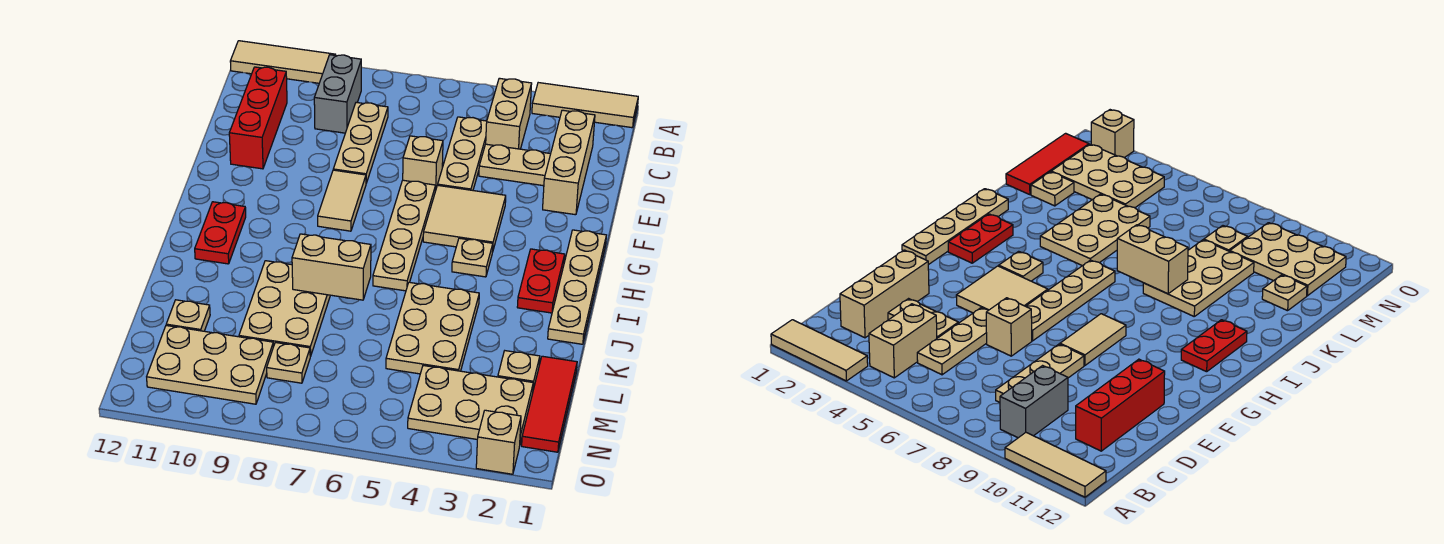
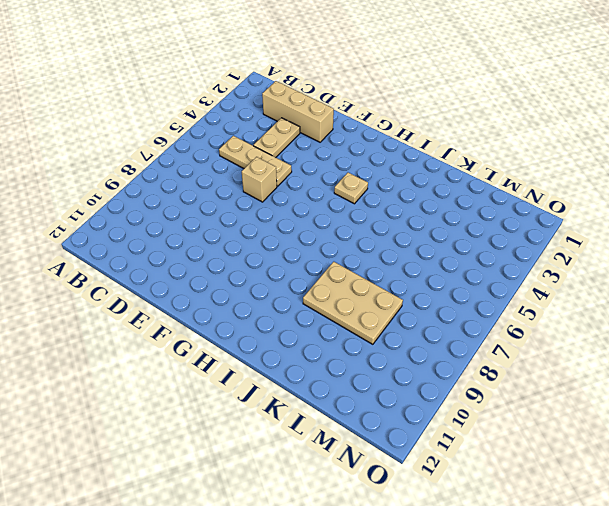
none -> tan tile A1:A3 level 1
none -> tan tile A10:A12 level 1
none -> tan brick B4:C4 level 1

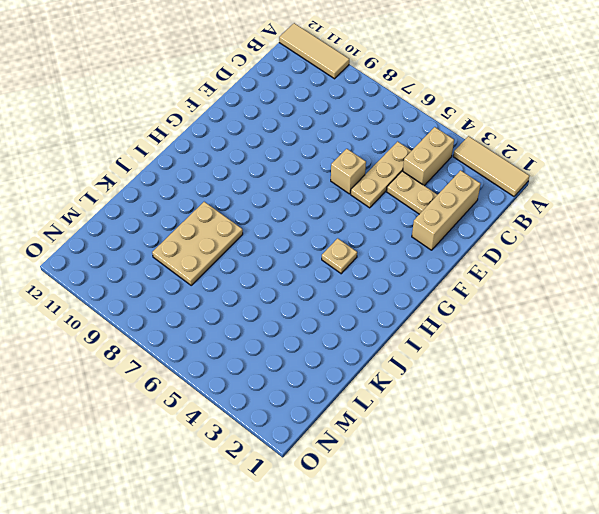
none -> grey brick B9:C9 level 1
none -> tan plate C8:E8 level 1
none -> red brick C11:E11 level 1

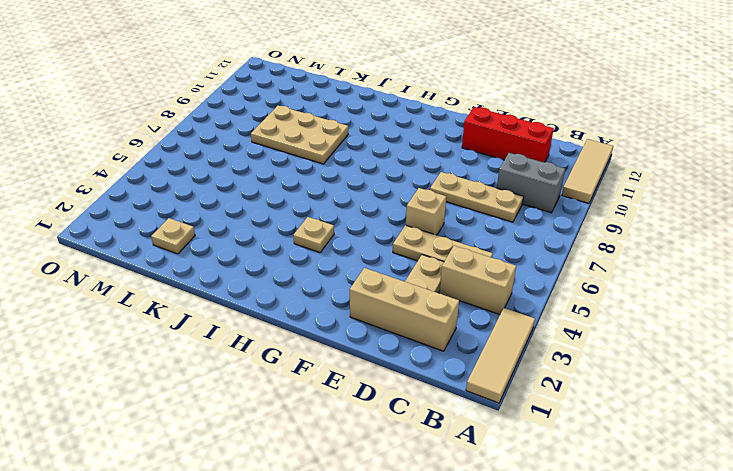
none -> tan tile F4:G5 level 1
none -> tan plate F6:I6 level 1
none -> tan tile F8:G8 level 1

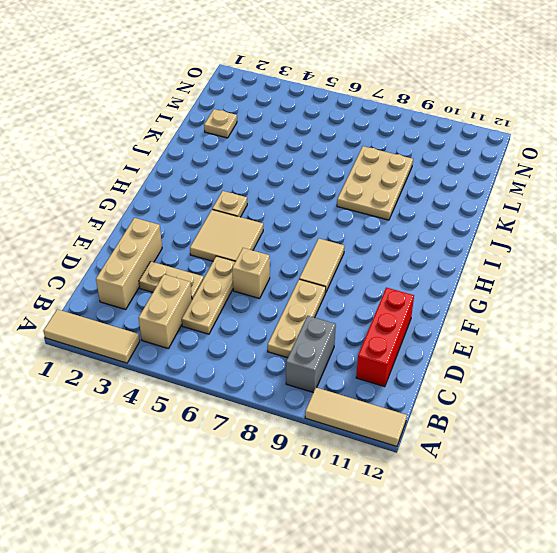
none -> tan plate F6:I6 level 1
none -> tan plate G1:J1 level 1
none -> red plate H2:I2 level 1

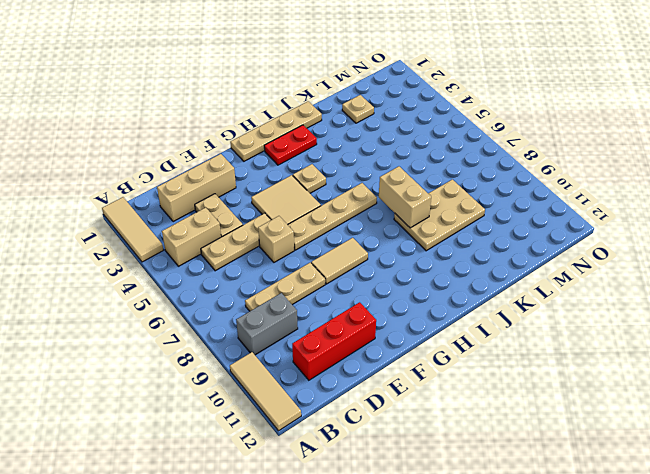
none -> red plate H11:I11 level 1
none -> tan plate J4:L5 level 1
none -> red tile L1:N1 level 1

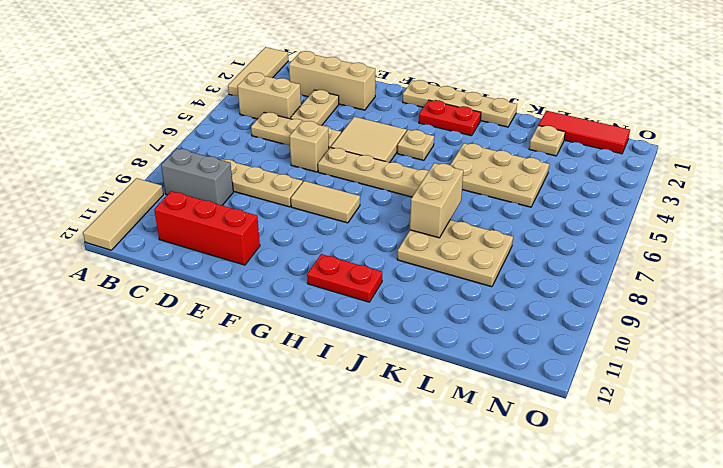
none -> tan plate L11 level 1
none -> tan plate M2:N4 level 1
none -> tan plate M8 level 1

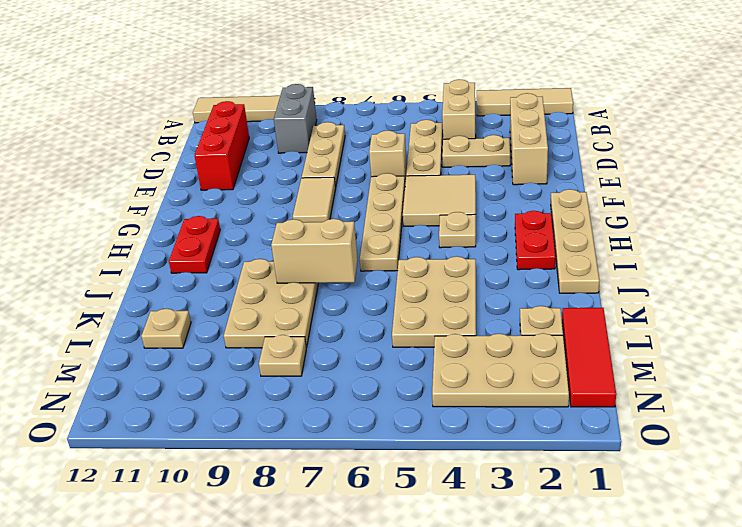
none -> tan plate M9:N11 level 1
none -> tan brick O2 level 1

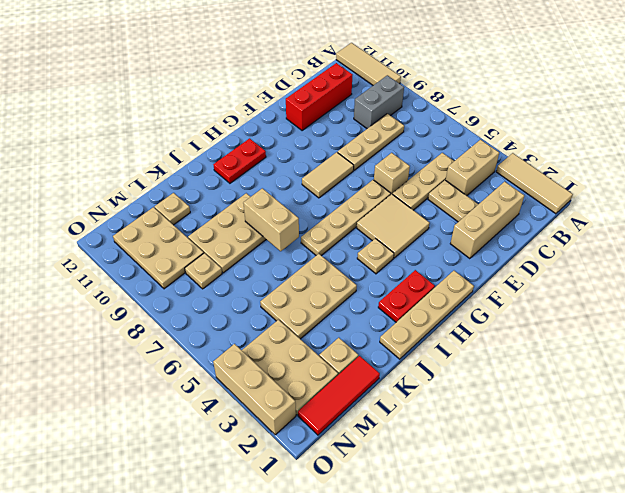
tan brick O2:O4 level 1 -> tan brick O2 level 1

